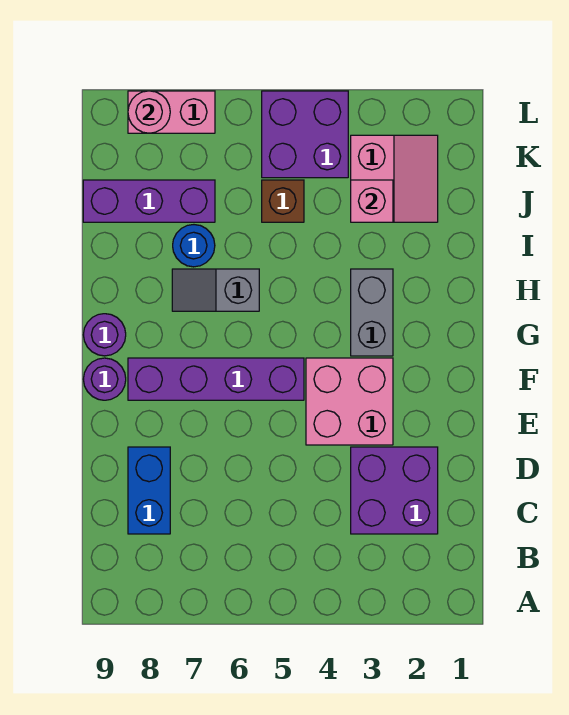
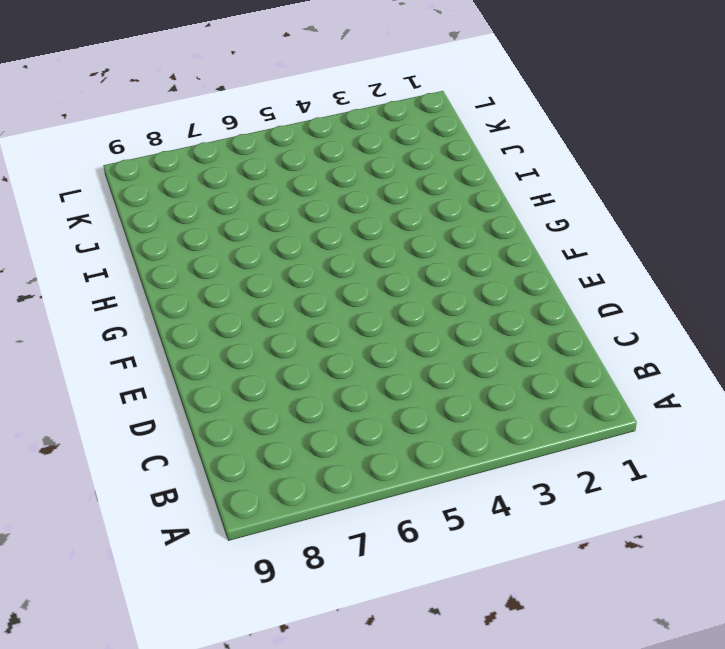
none -> purple brick C2:D3 level 1
none -> blue brick C8:D8 level 1
none -> pink brick E3:F4 level 1

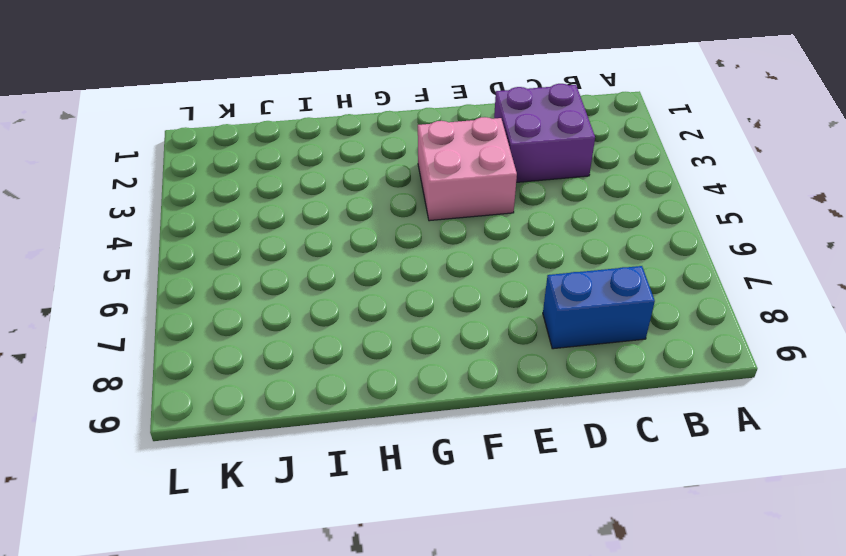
none -> purple brick F5:F8 level 1
none -> purple round brick F9 level 1
none -> grey brick G3:H3 level 1

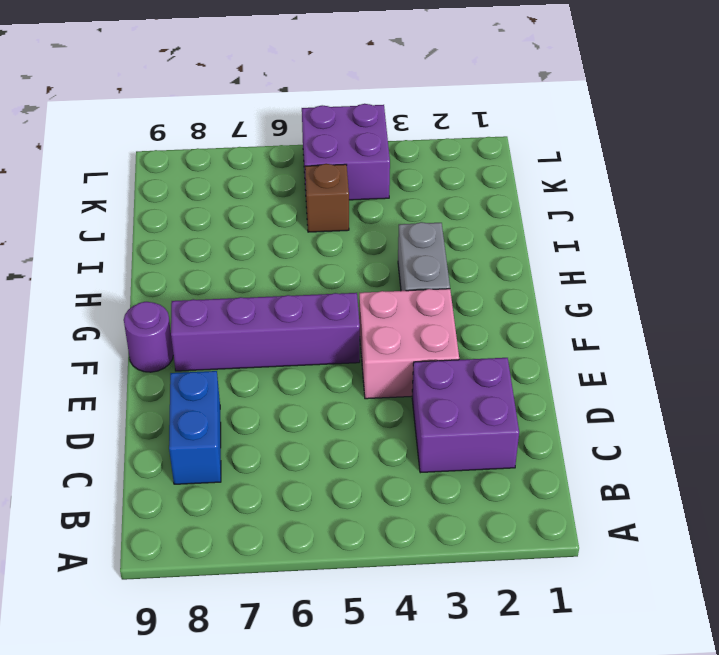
none -> purple round brick G9 level 1
none -> grey slope H6:H7 level 1 top 6
none -> blue round brick I7 level 1

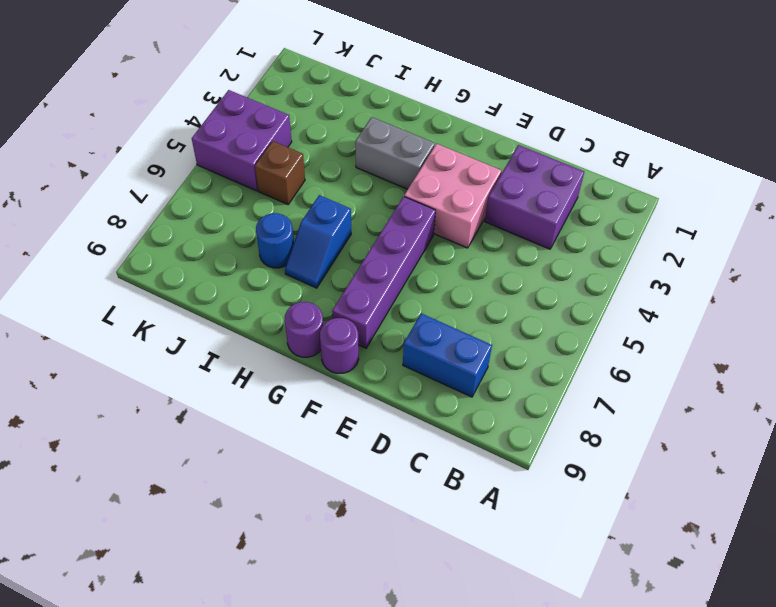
blue slope H6:H7 level 1 top 6 -> grey slope H6:H7 level 1 top 6
none -> pink slope J2:K3 level 1 top 3
none -> purple brick J7:J9 level 1
none -> pink brick L7:L8 level 1

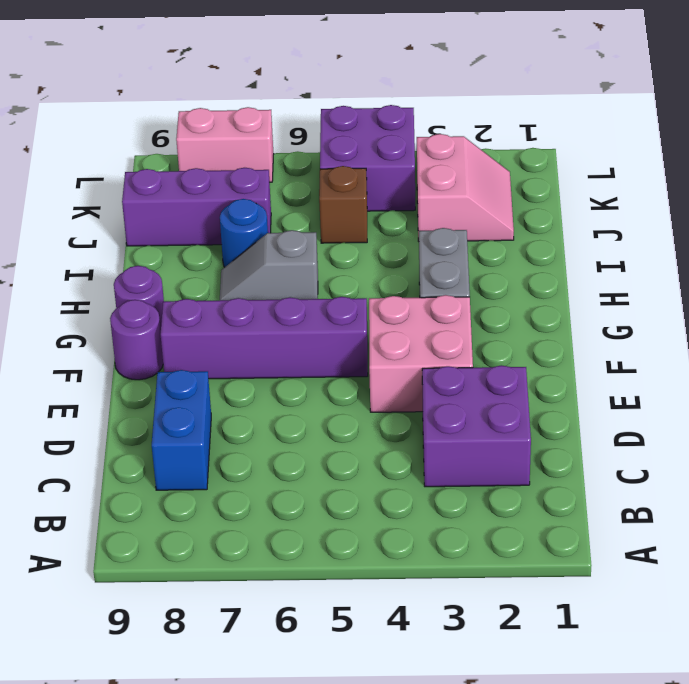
none -> pink brick J3 level 2
none -> pink round brick L8 level 2

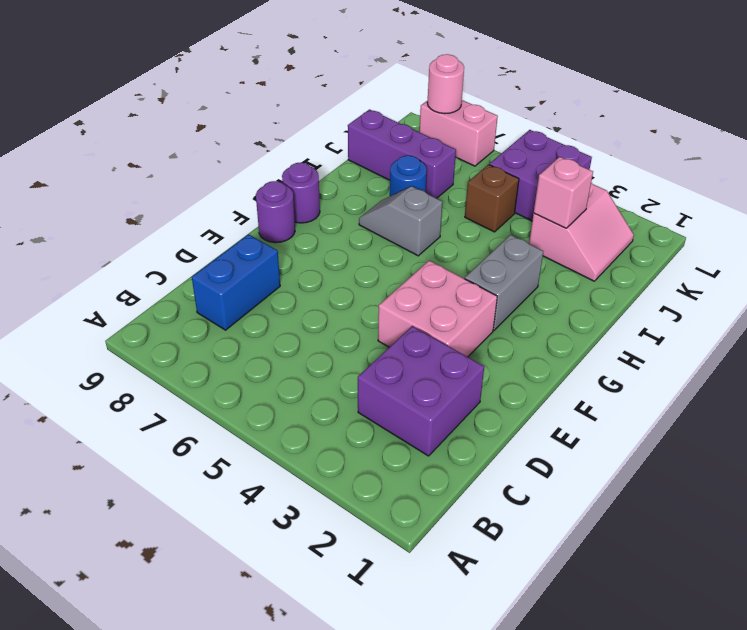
none -> purple brick F5:F8 level 1

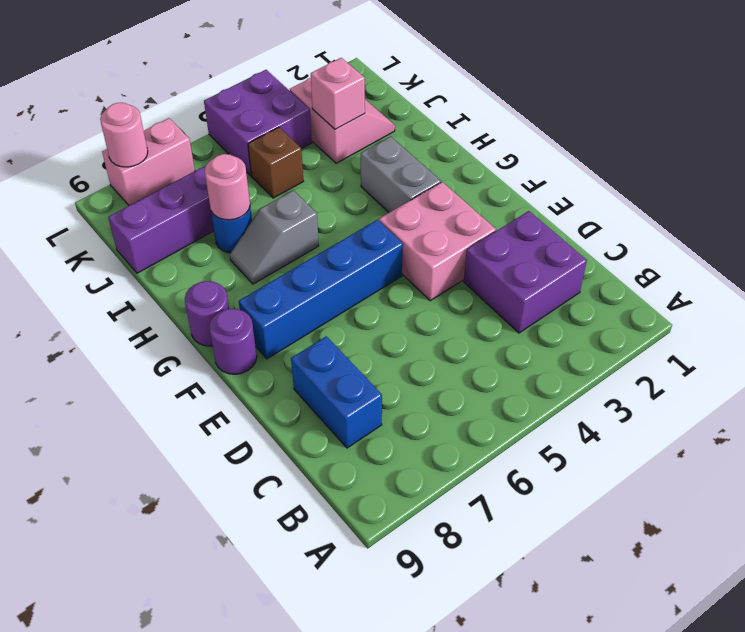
blue brick F5:F8 level 1 -> purple brick F5:F8 level 1
pink round brick I7 level 2 -> none

